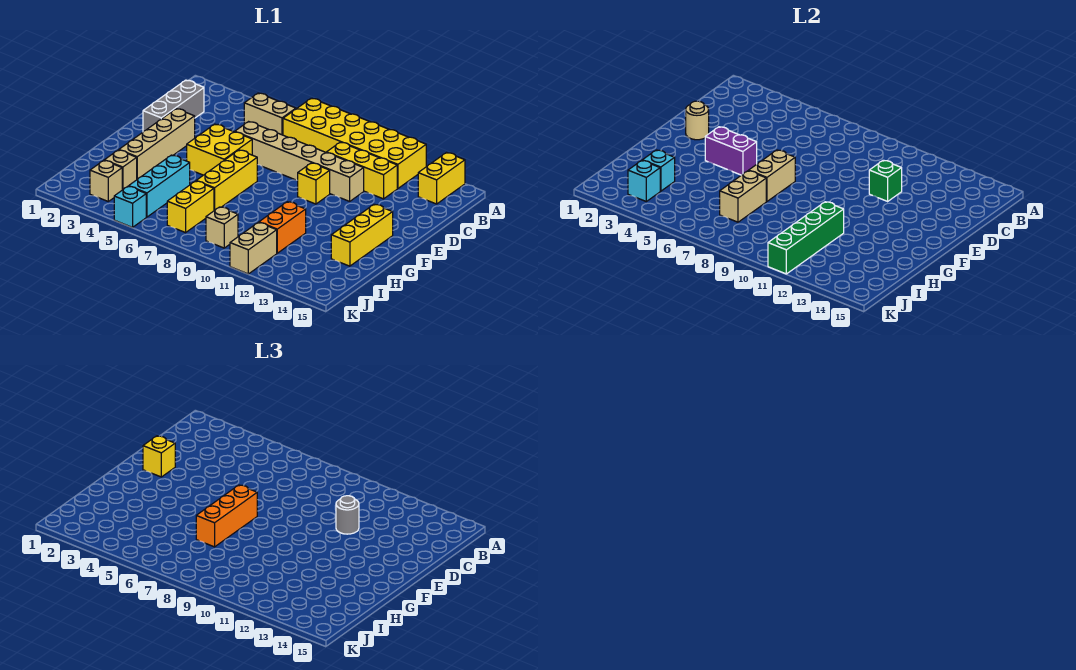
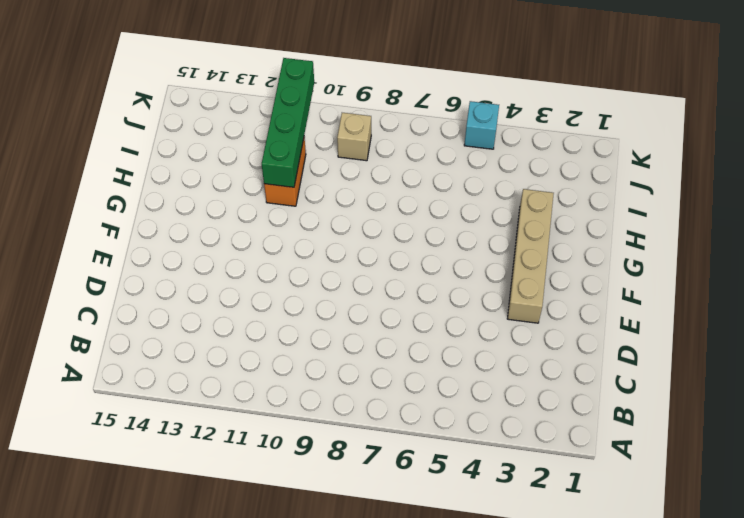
none -> yellow brick A7:B12 level 1
none -> yellow brick A14:B14 level 1
none -> tan brick B5:B6 level 1
none -> grey brick C2:E2 level 1

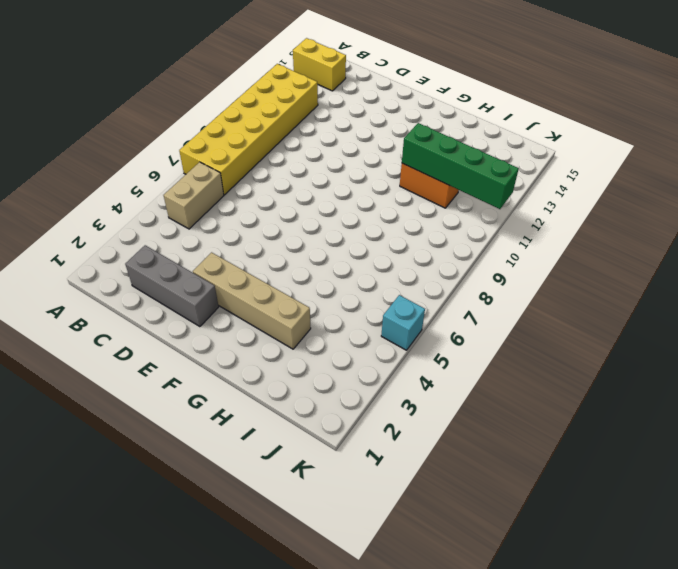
none -> yellow brick C10:C12 level 1
none -> tan brick D6:D11 level 1
none -> yellow brick E5:F6 level 1
none -> yellow brick E10 level 1

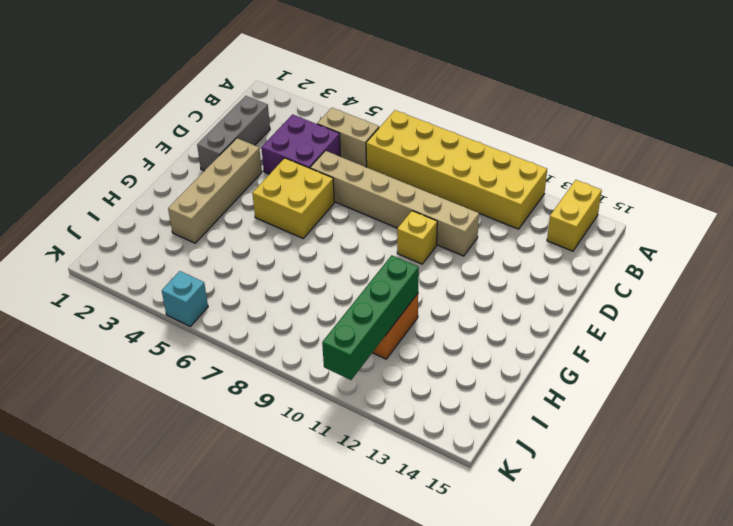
purple brick C4:D5 level 1 -> none
none -> yellow brick C10:C12 level 1
none -> yellow brick F7:H7 level 1
none -> yellow brick F14:H14 level 1
none -> cyan brick H5:J5 level 1

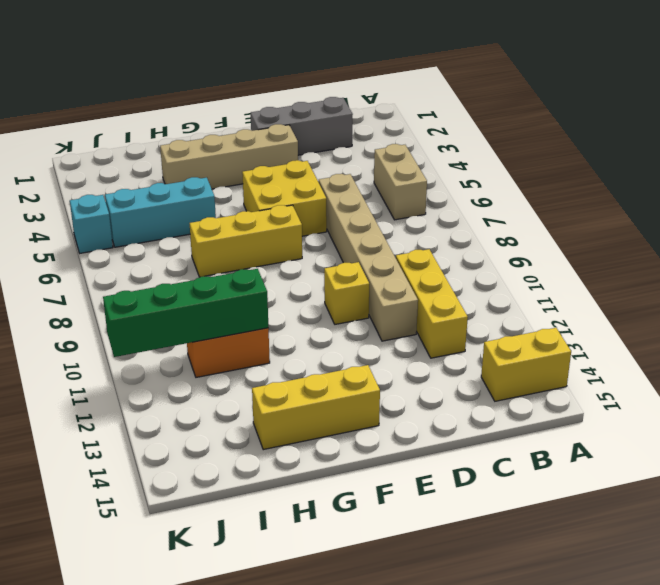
none -> yellow brick A7:B12 level 1
none -> tan brick I3 level 1
none -> yellow brick I7:J7 level 1
none -> tan brick J3 level 1

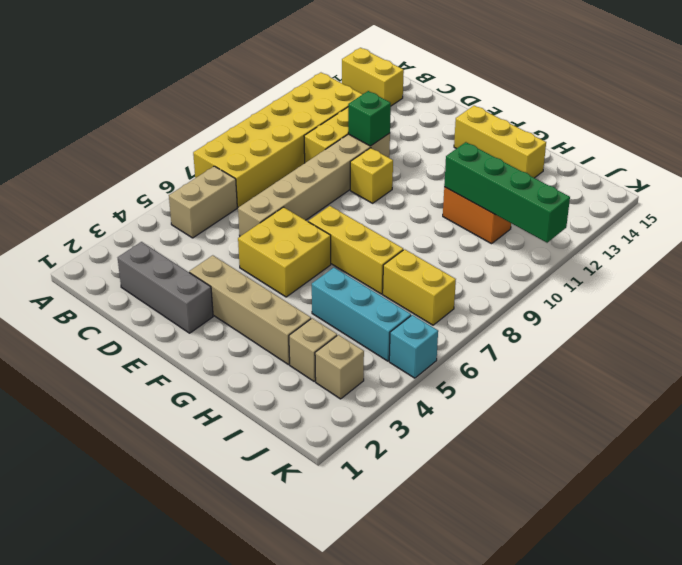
none -> tan brick J9 level 1
none -> tan brick J11:K11 level 1
none -> tan round brick E2 level 2
none -> purple brick F4:F5 level 2

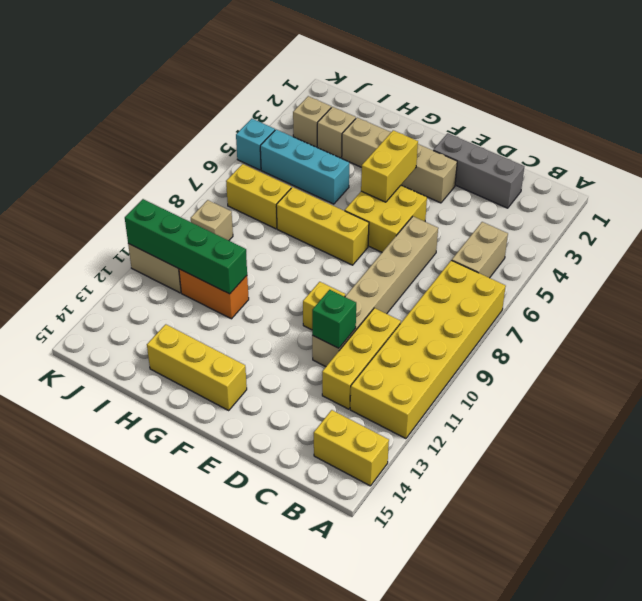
yellow brick F4:F5 level 2 -> purple brick F4:F5 level 2
none -> tan round brick E2 level 2
none -> tan brick F7:G7 level 2
none -> tan brick H7:I7 level 2
none -> cyan brick I3 level 2

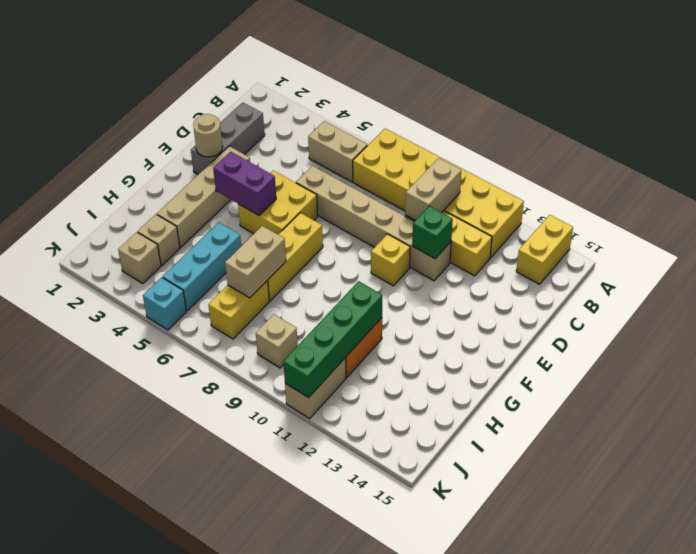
tan brick B10:C10 level 2 -> tan brick F7:G7 level 2
none -> yellow brick F14:H14 level 1
none -> cyan brick I3 level 2
none -> cyan brick J3 level 2
none -> grey round brick D11 level 3

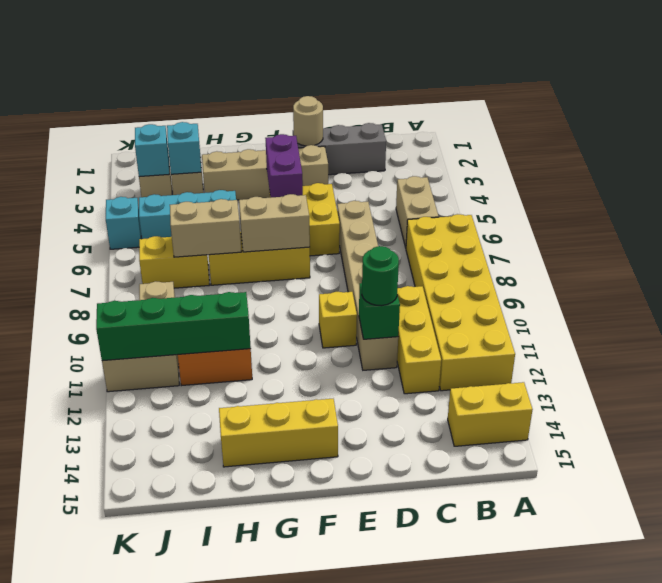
green round brick D11 level 3 -> grey round brick D11 level 3
none -> yellow brick E2 level 3
none -> orange brick F7:H7 level 3

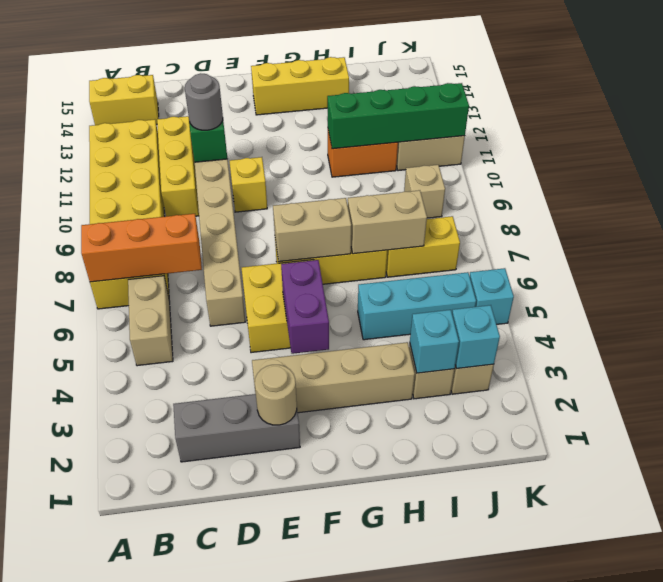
orange brick A7:C7 level 2 -> orange brick F7:H7 level 3
none -> yellow brick E2 level 3

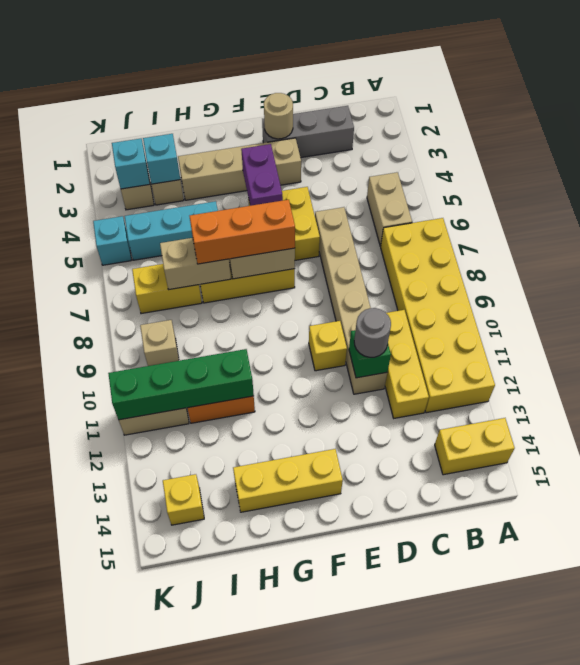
yellow brick J14 level 1 -> yellow brick E2 level 3

